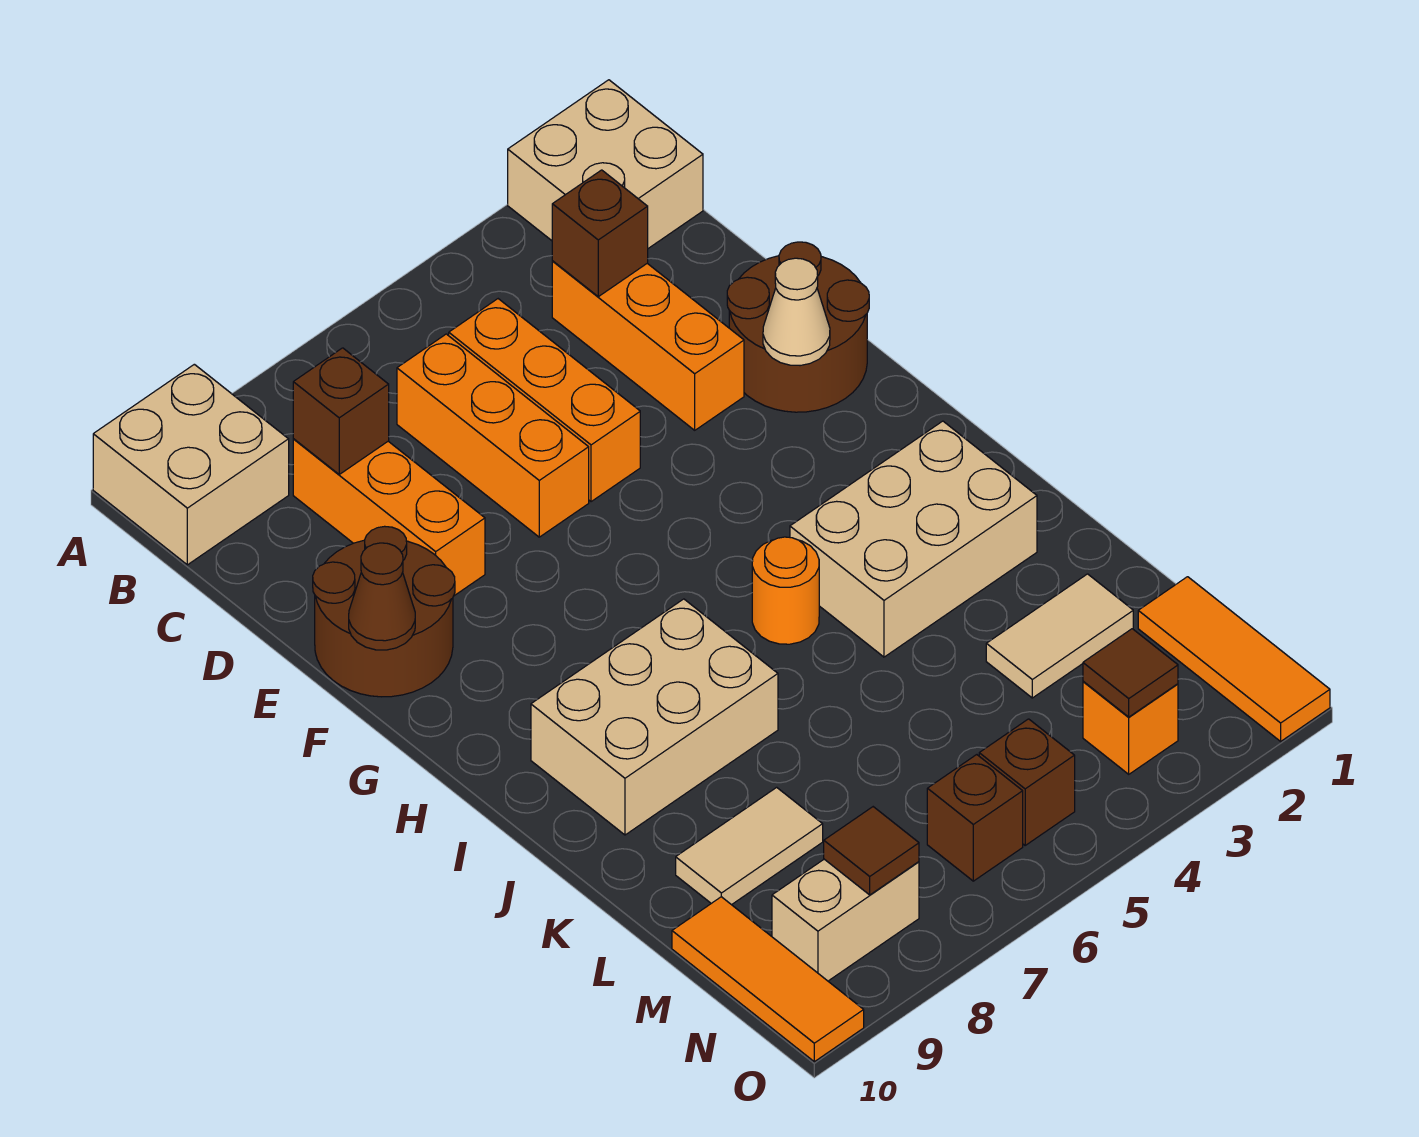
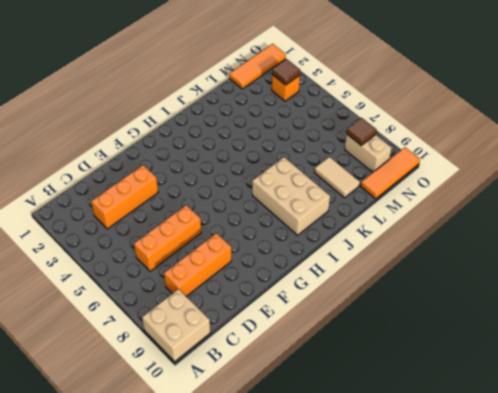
none -> tan brick A1:B2 level 1
none -> orange brick C5:E5 level 1
none -> brown round brick E1:F2 level 1

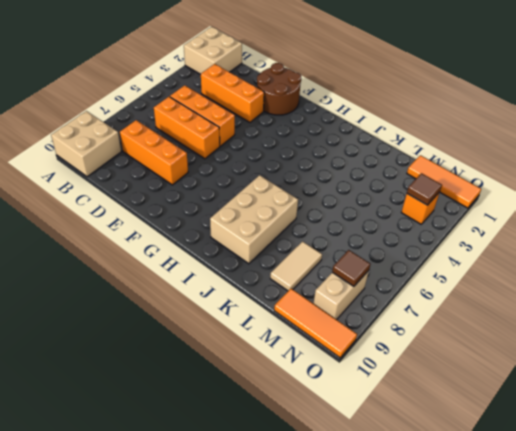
none -> brown round brick E9:F10 level 1
none -> tan brick I2:J4 level 1
none -> orange round brick I5 level 1

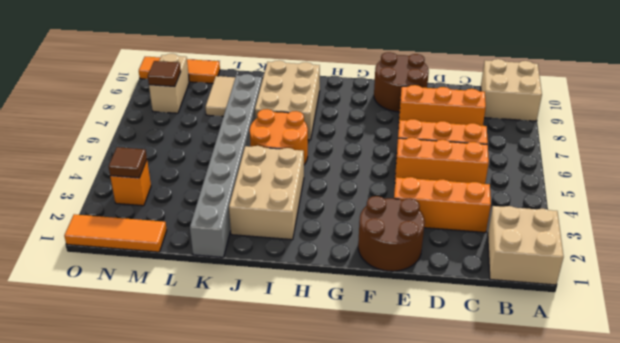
orange round brick I5:J6 level 1 -> orange round brick I5 level 1
grey brick K1:K8 level 1 -> none
none -> tan tile L2:L3 level 1
none -> brown brick N5 level 1
none -> brown brick N6 level 1

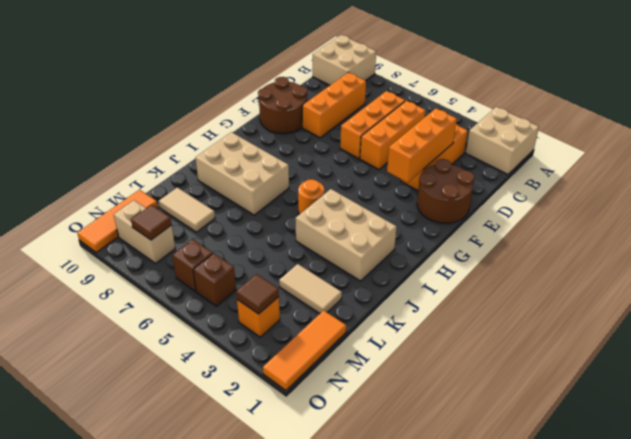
orange brick D3:F3 level 2 -> none
none -> brown brick C3 level 2
none -> brown brick C8 level 2
none -> tan cone F2 level 2

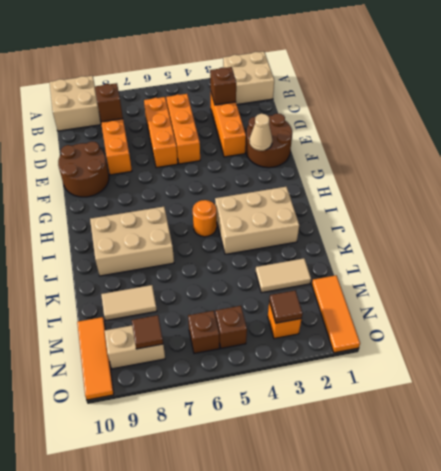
none -> brown cone F10 level 2

